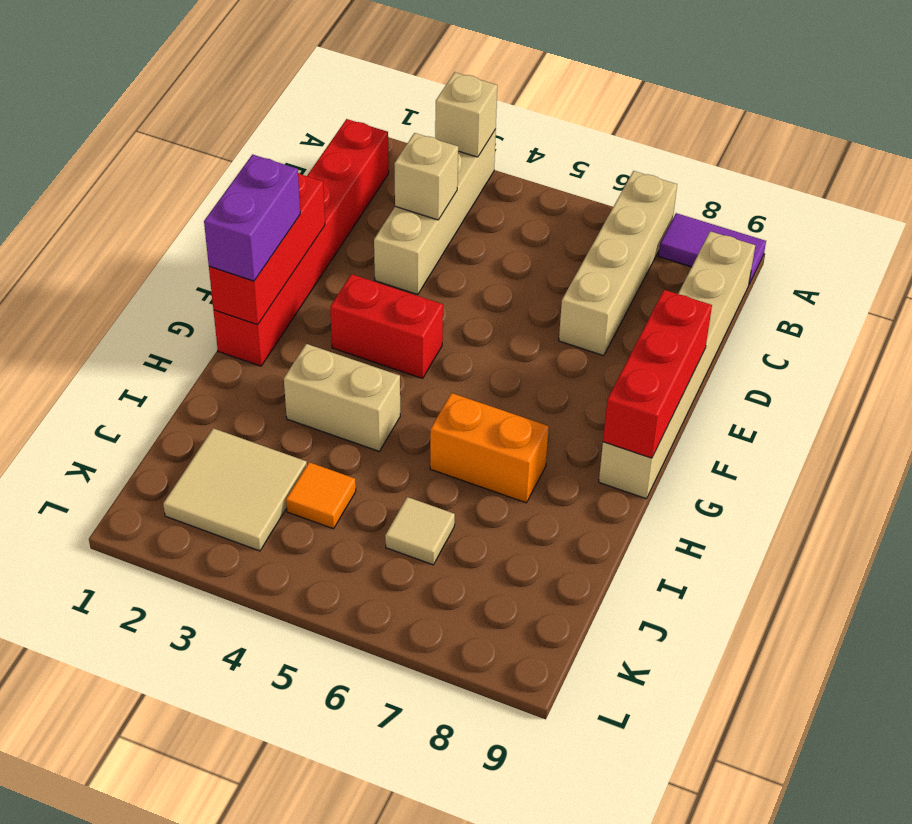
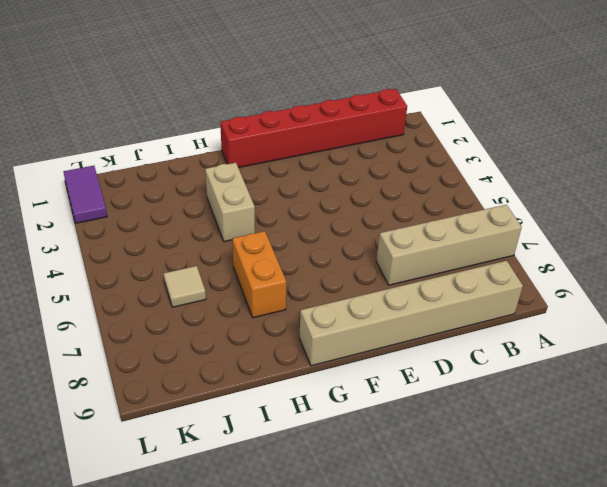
purple tile L1:L2 level 1 -> purple tile A8:A9 level 1
none -> tan brick A3:D3 level 1
none -> red brick F3:F4 level 1
none -> tan tile J2:K3 level 1

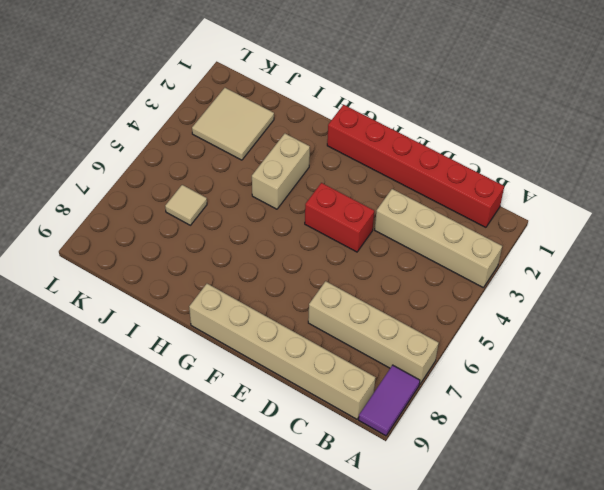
red brick E4:F4 level 1 -> red brick F3:F4 level 1
none -> orange brick H6:H7 level 1
none -> orange tile J4 level 1
none -> tan brick A3 level 2

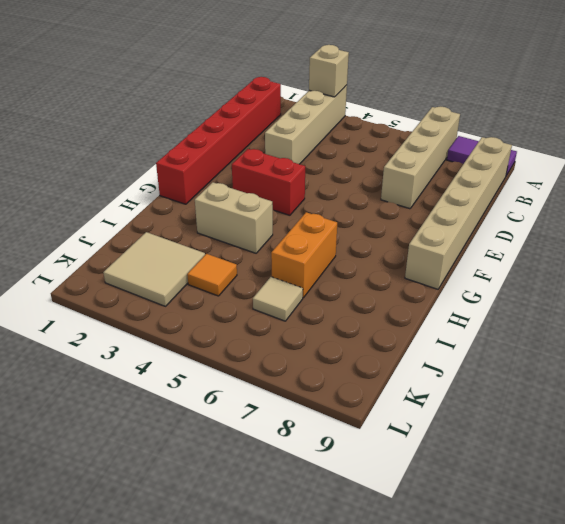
orange brick H6:I6 level 1 -> orange brick H6:H7 level 1
none -> tan brick C3 level 2
none -> red brick E1:G1 level 2
none -> red brick E9:G9 level 2

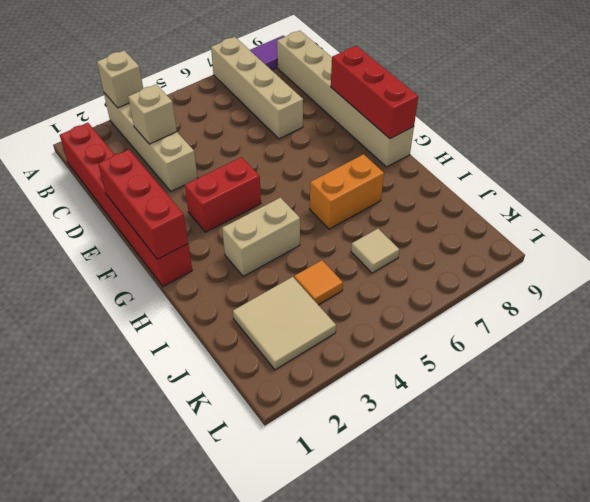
none -> purple brick F1:G1 level 3

